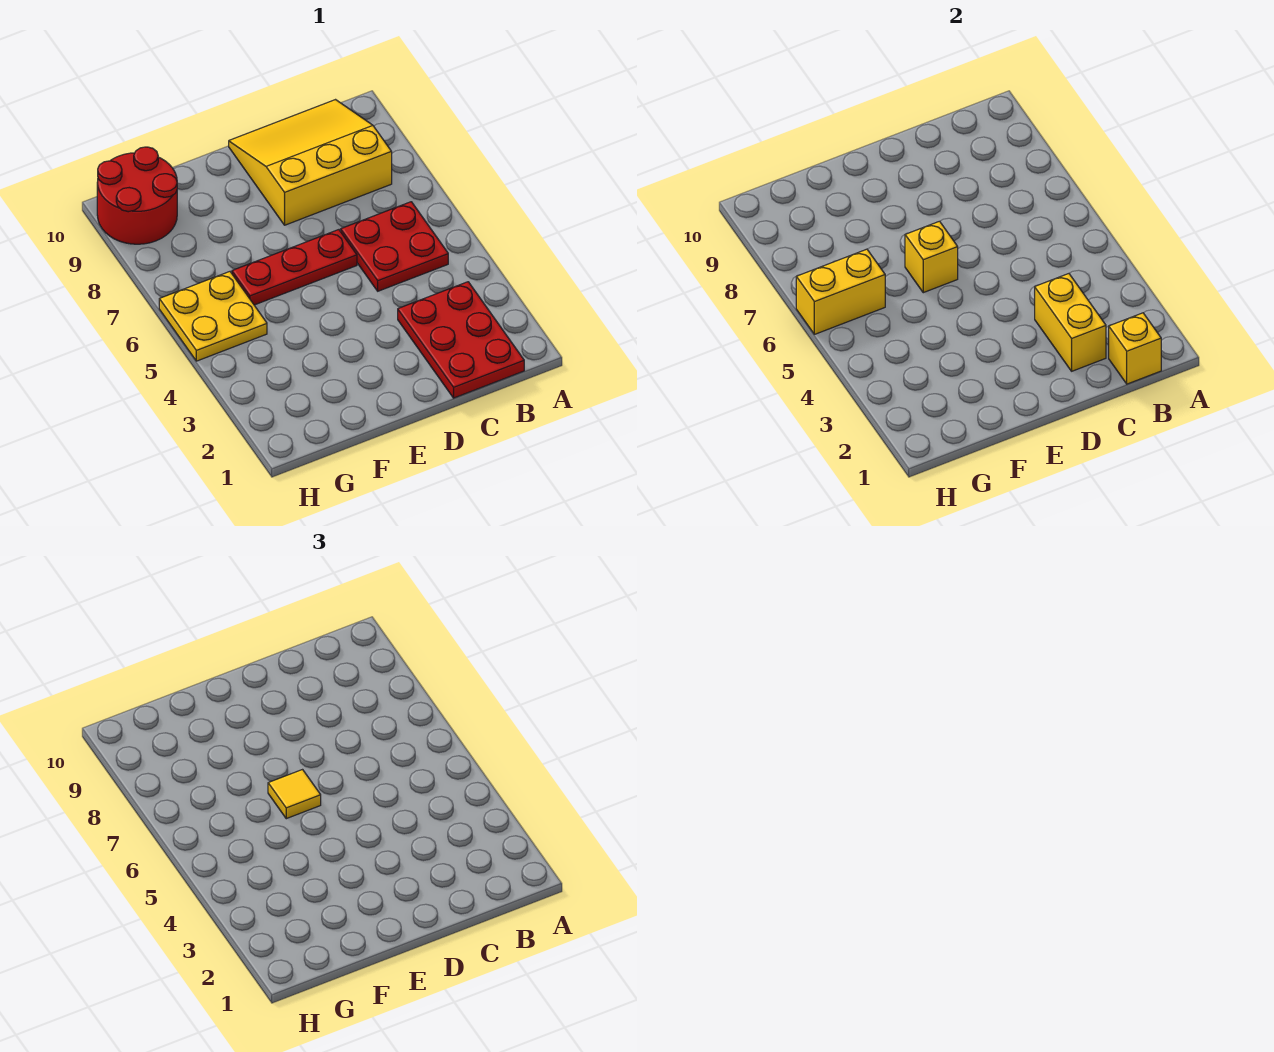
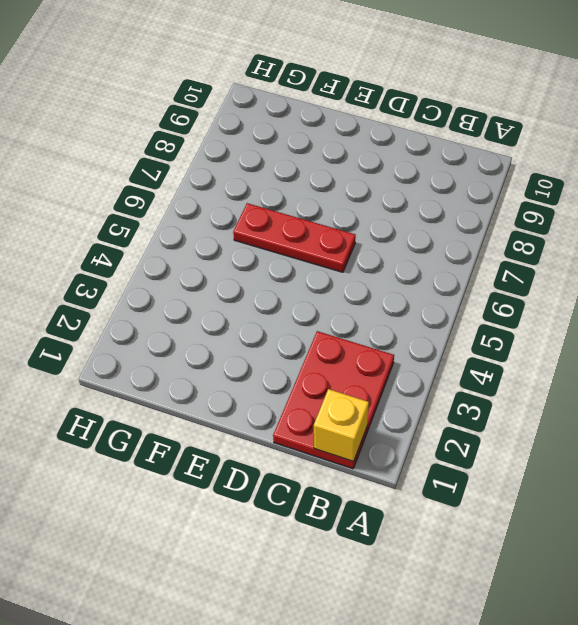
none -> red plate B5:C6 level 1
none -> yellow slope B8:D10 level 1 top 8

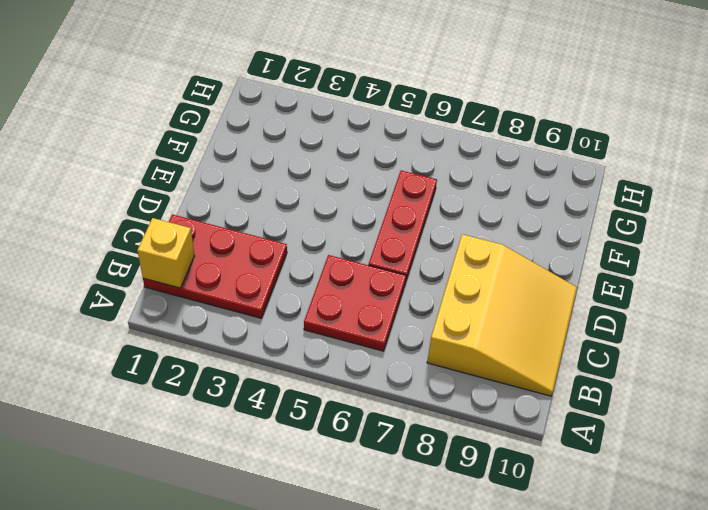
none -> yellow plate G5:H6 level 1
none -> red round brick G9:H10 level 1

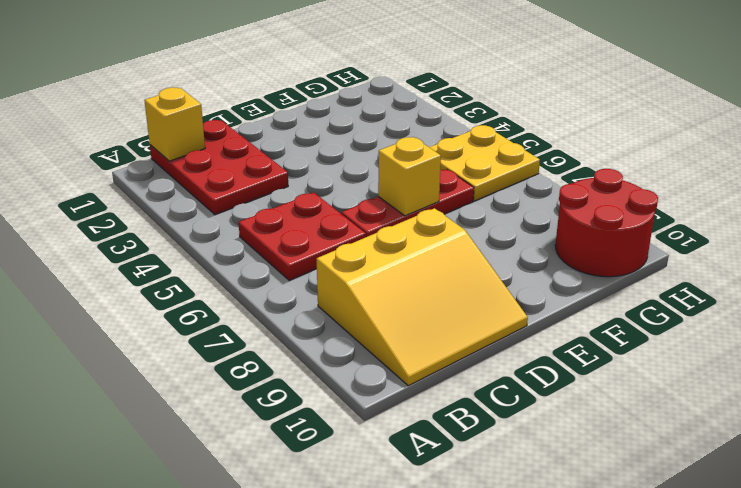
none -> yellow brick C2:C3 level 2
none -> yellow brick G6:H6 level 2

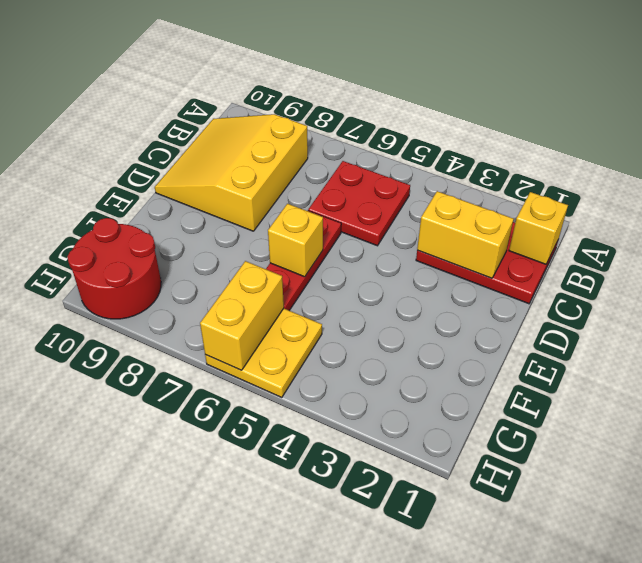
none -> yellow tile E6 level 3

